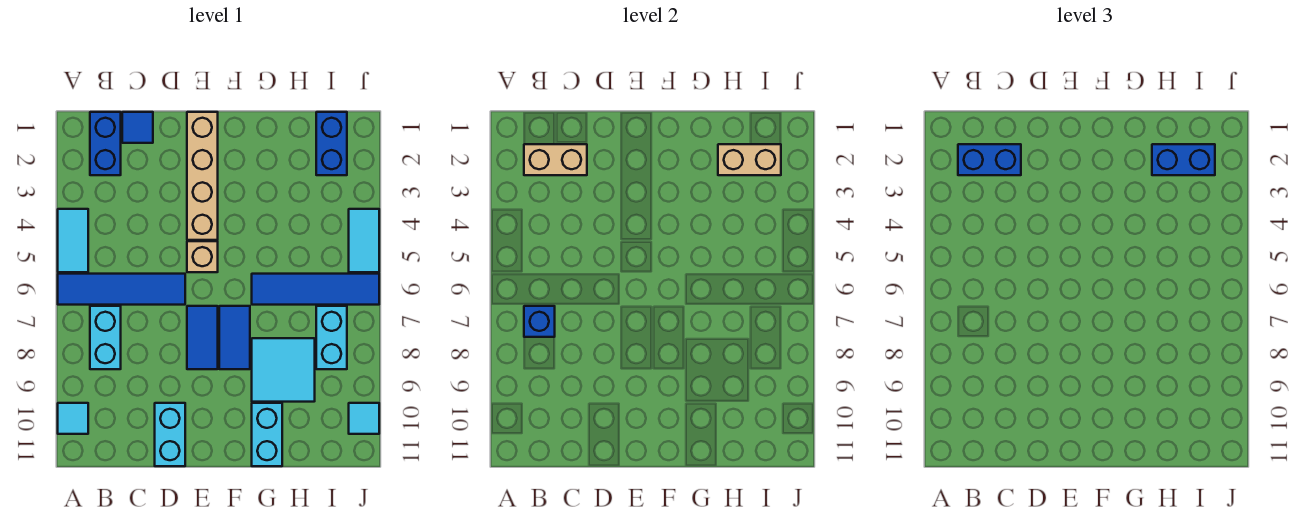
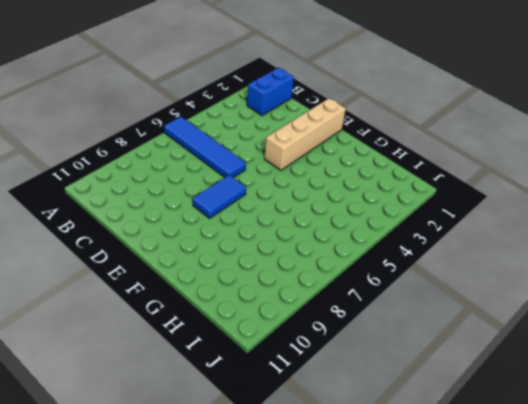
none -> cyan tile A4:A5 level 1
none -> cyan tile A10 level 1
none -> cyan brick B7:B8 level 1

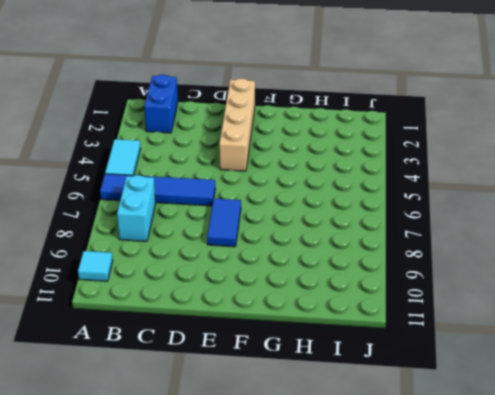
none -> blue tile C1 level 1
none -> cyan brick D10:D11 level 1
none -> tan brick E5 level 1

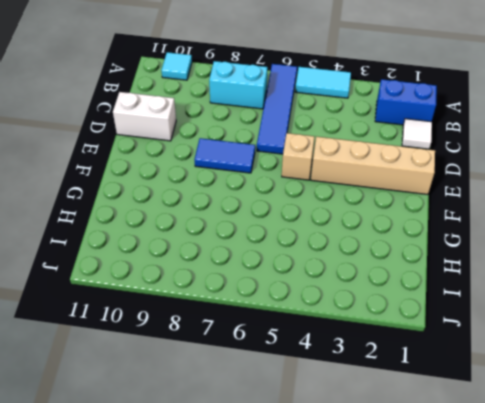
white tile C1 level 1 -> blue tile C1 level 1
white brick D10:D11 level 1 -> cyan brick D10:D11 level 1
none -> blue tile F7:F8 level 1
none -> blue tile G6:J6 level 1
none -> cyan tile G8:H9 level 1

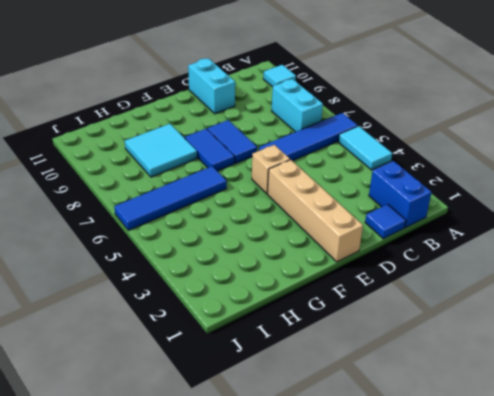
none -> cyan brick G10:G11 level 1
none -> blue brick I1:I2 level 1
none -> cyan brick I7:I8 level 1

